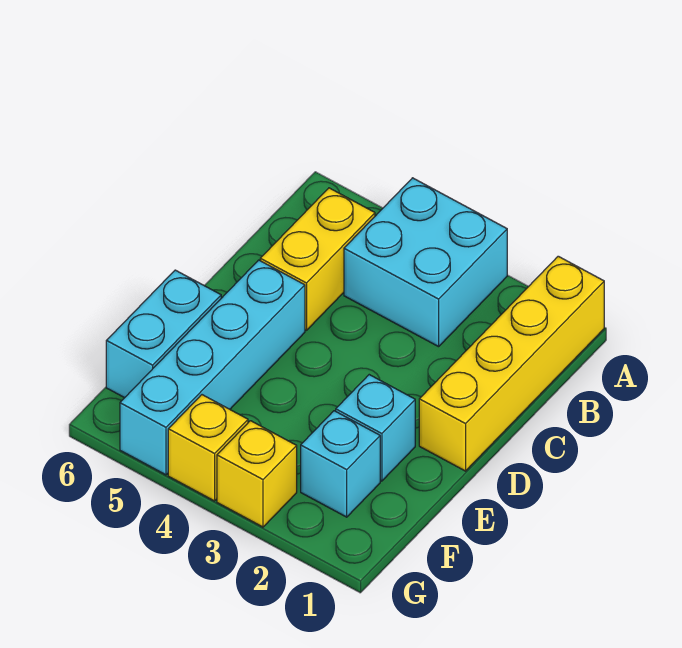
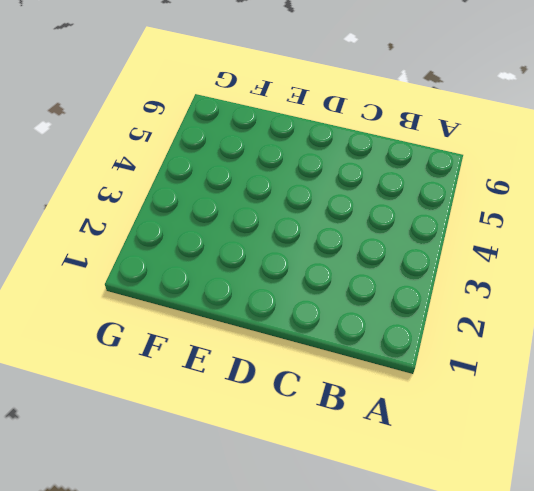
none -> yellow brick A1:D1 level 1
none -> cyan brick A3:B4 level 1

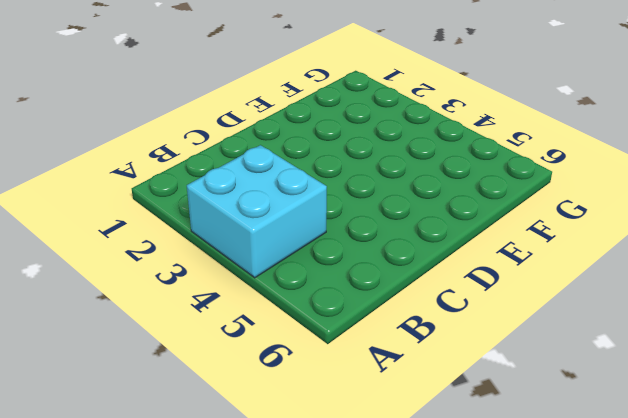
none -> yellow brick A1:D1 level 1
none -> yellow brick B5:C5 level 1

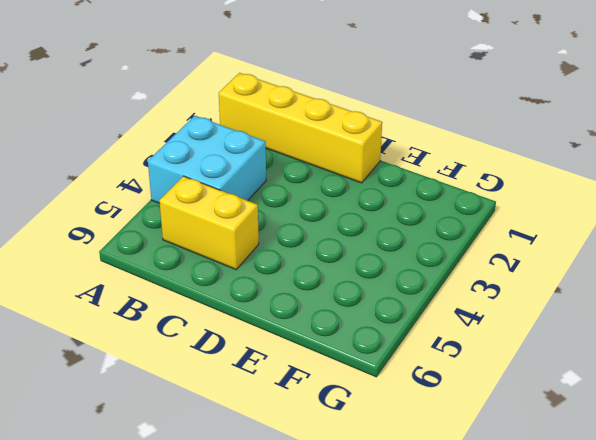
none -> cyan brick D5:G5 level 1
none -> cyan brick E2 level 1

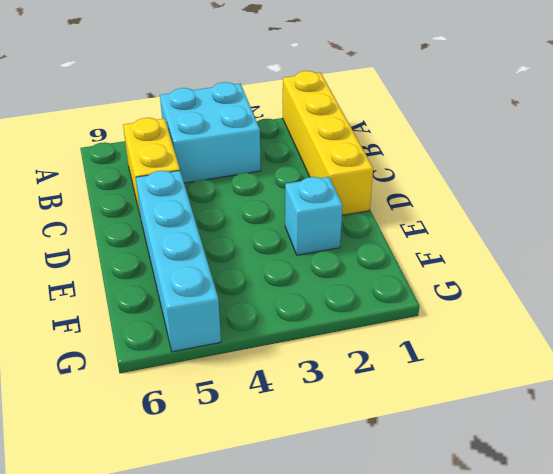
none -> cyan brick E6:F6 level 1
none -> cyan brick F2 level 1

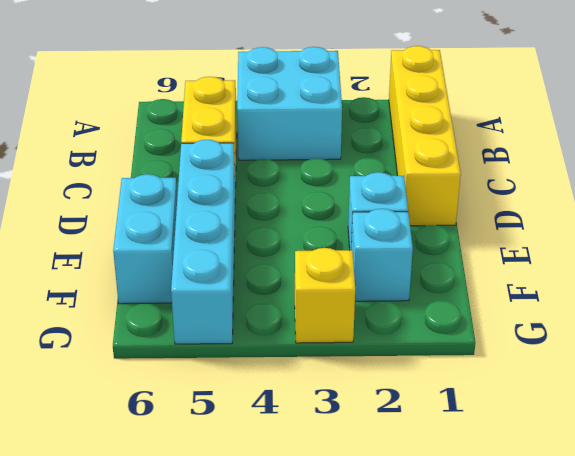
none -> yellow brick G4 level 1

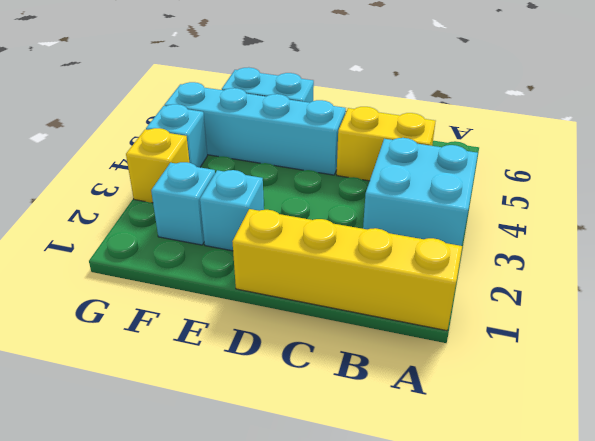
cyan brick G4 level 1 -> yellow brick G4 level 1

